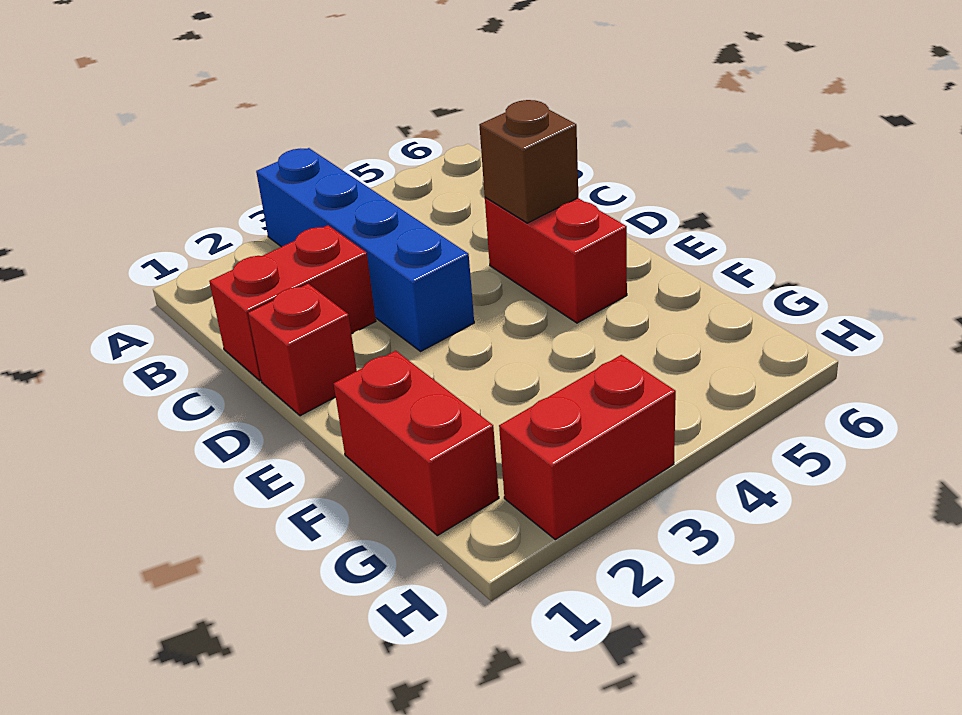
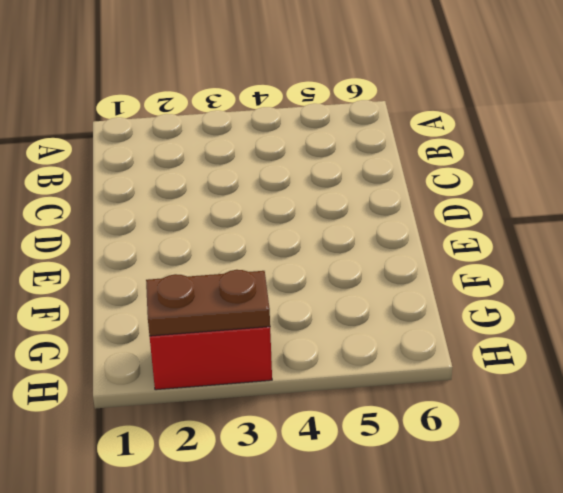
brown plate H2:H3 level 2 -> none
none -> blue brick A3:D3 level 1
none -> red brick C1:C2 level 1

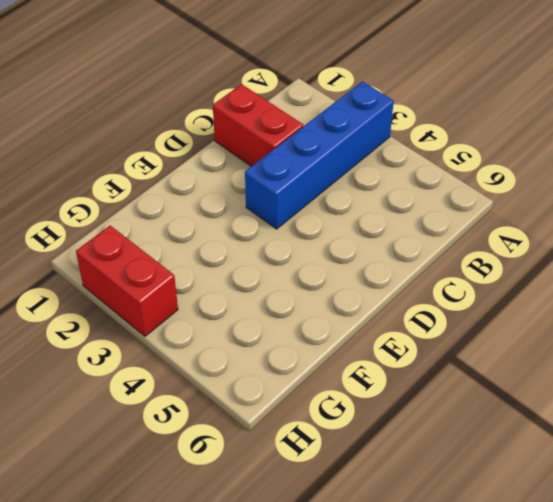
none -> red brick D1 level 1
none -> red brick D5:E5 level 1

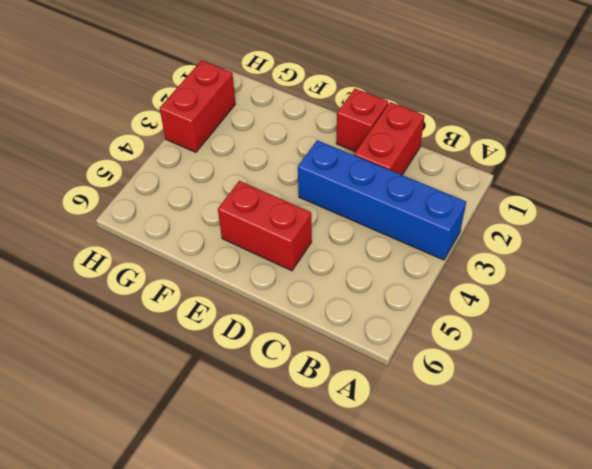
none -> red brick F1:G1 level 1
none -> brown brick D5 level 2

